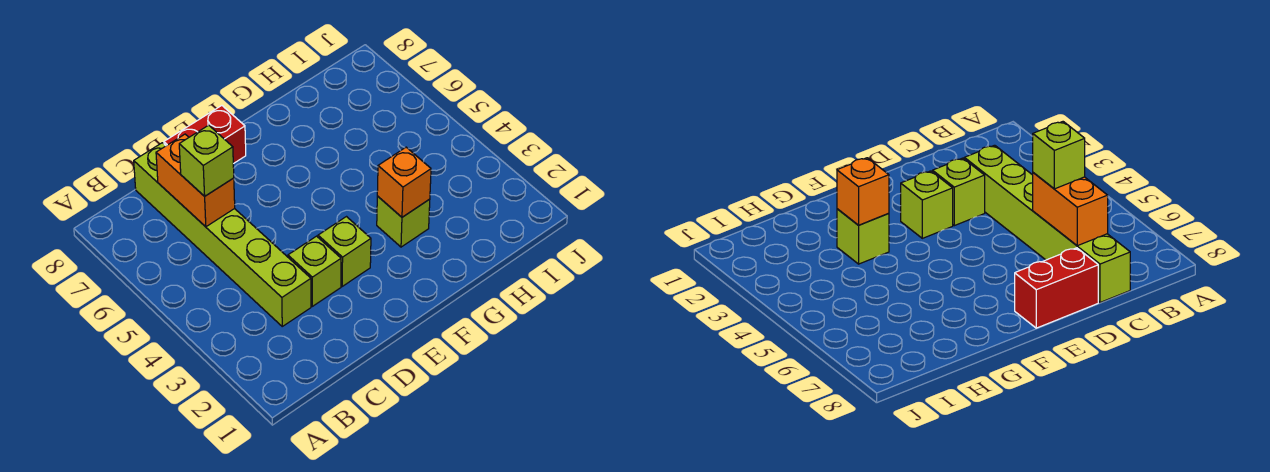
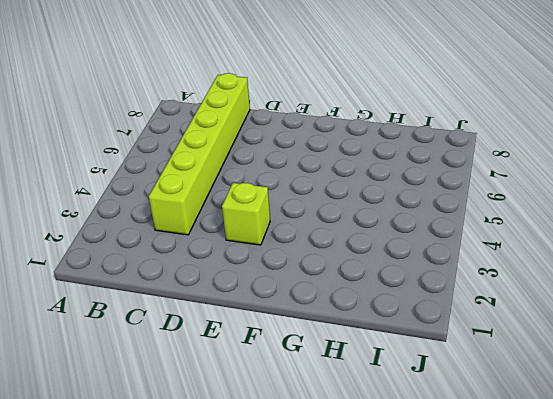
none -> lime brick D3 level 1
none -> red brick D8:E8 level 1

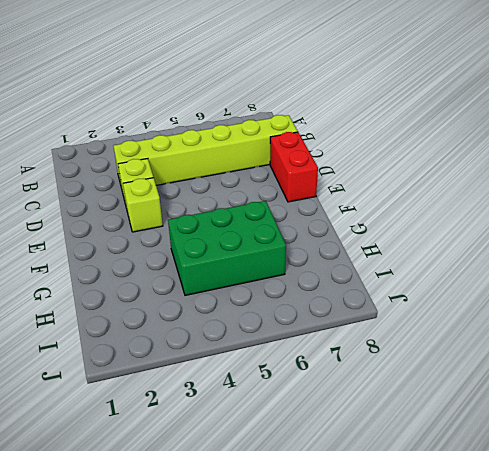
green brick G4:H6 level 1 -> none
none -> lime brick G3 level 1
none -> orange brick C6:C7 level 2

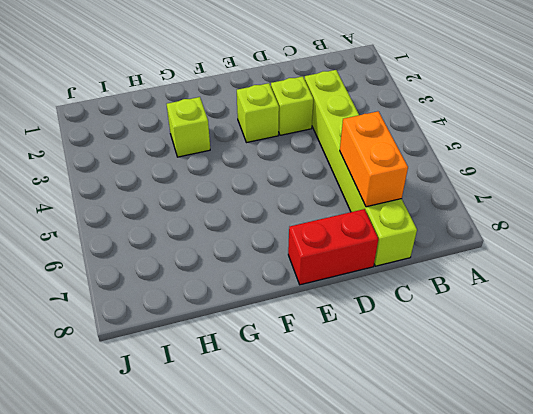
none -> orange brick G3 level 2
none -> lime brick C6 level 3

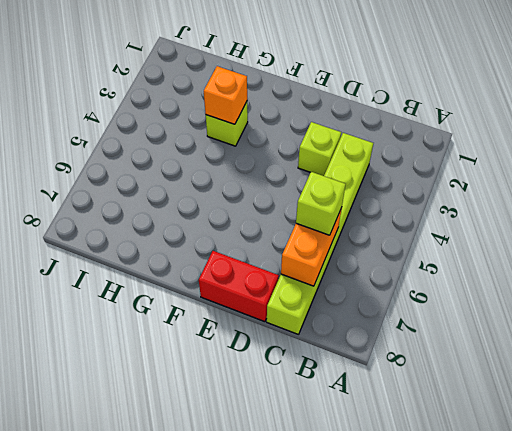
none -> lime brick E3 level 1

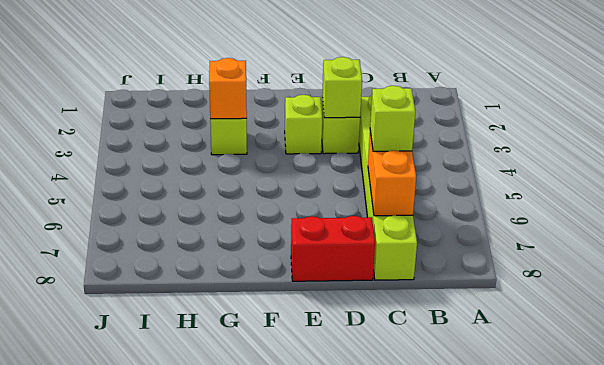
lime brick D3 level 2 -> none

